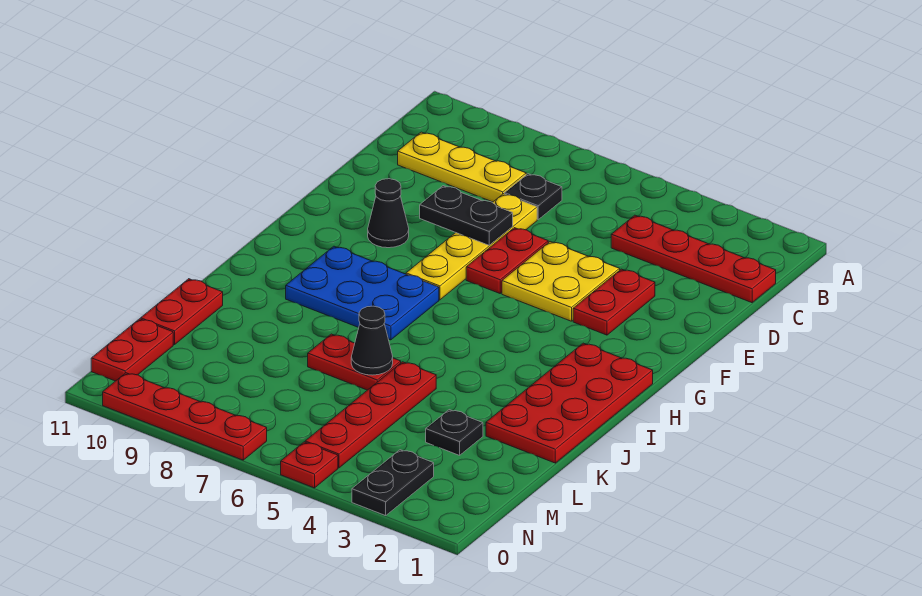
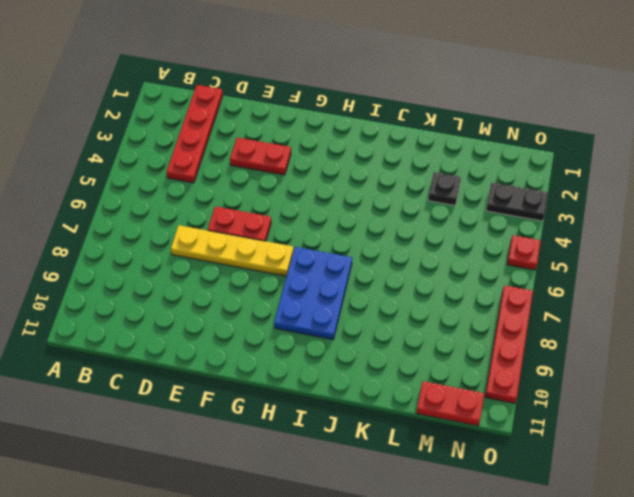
none -> black plate C7 level 1
none -> yellow plate C8:C10 level 1
none -> yellow plate E4:F5 level 1

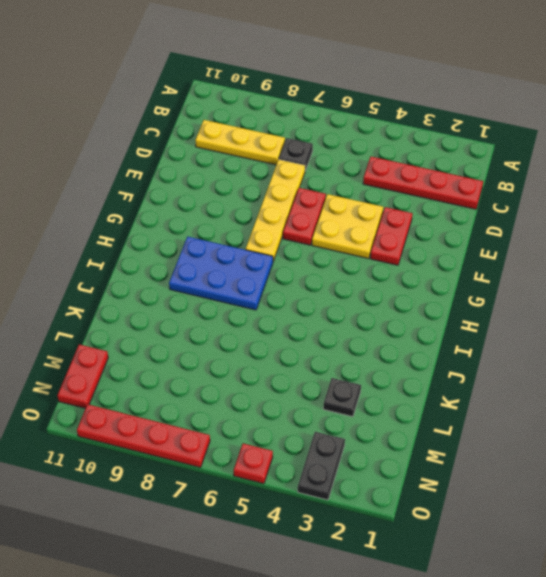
none -> black cone F9 level 1
none -> red plate H1:K2 level 1
none -> red plate K5:N5 level 1

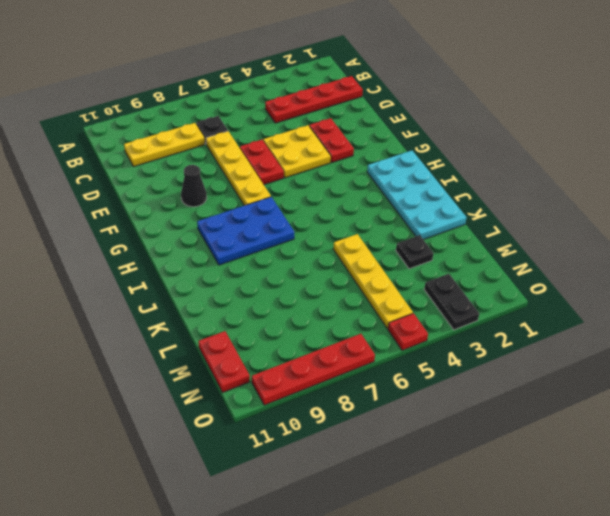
cyan plate H1:K2 level 1 -> red plate H1:K2 level 1
yellow plate K5:N5 level 1 -> red plate K5:N5 level 1
none -> red plate K6:K7 level 1
none -> red plate K11:L11 level 1
none -> black plate E7:E8 level 2

